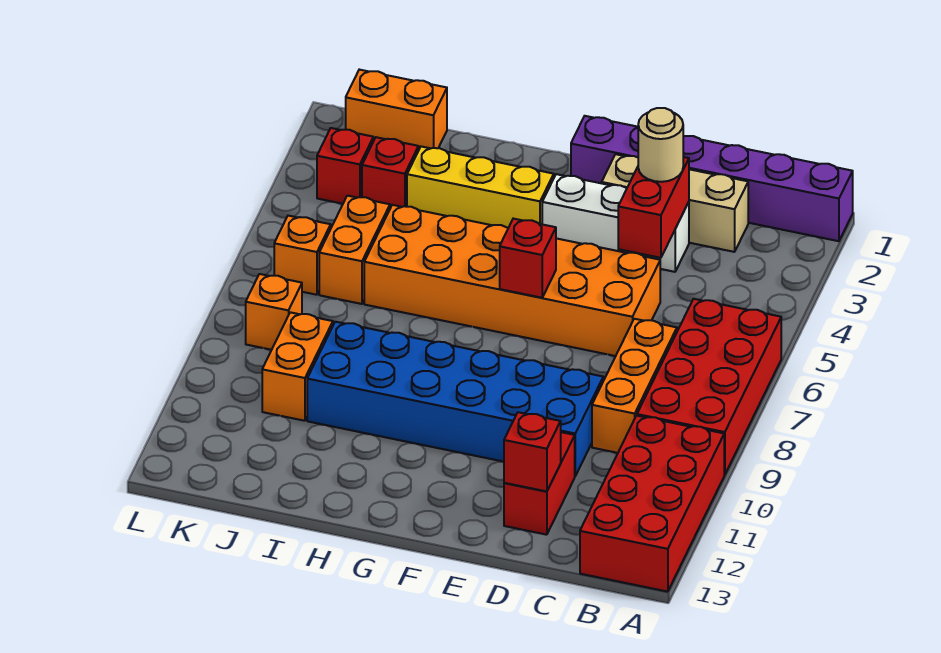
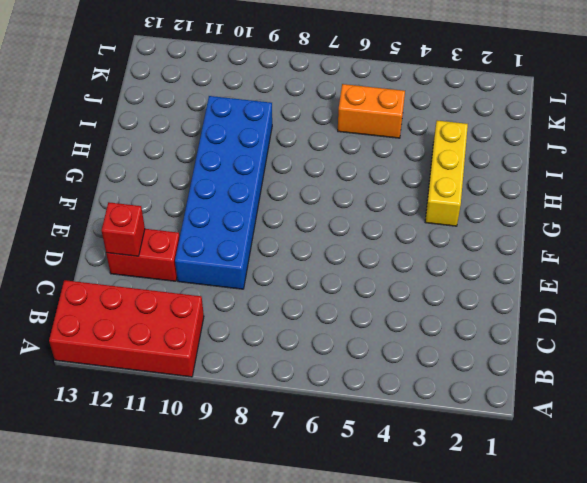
none -> purple brick A1:F1 level 1
none -> red brick A6:B9 level 1
none -> tan brick C2:E2 level 1

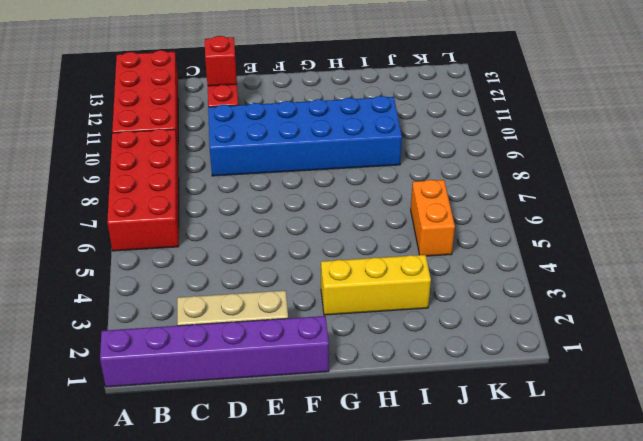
none -> orange brick C7:C9 level 1
none -> white brick D3:F3 level 1
none -> orange brick D5:I6 level 1

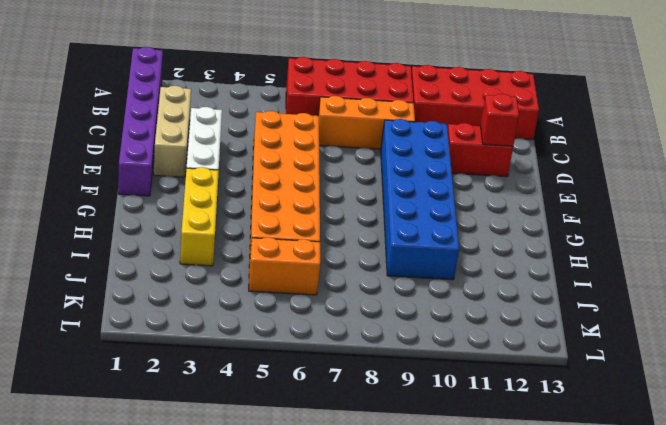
none -> orange brick J1:K1 level 1
none -> red brick J3 level 1
none -> orange brick J9:J10 level 1

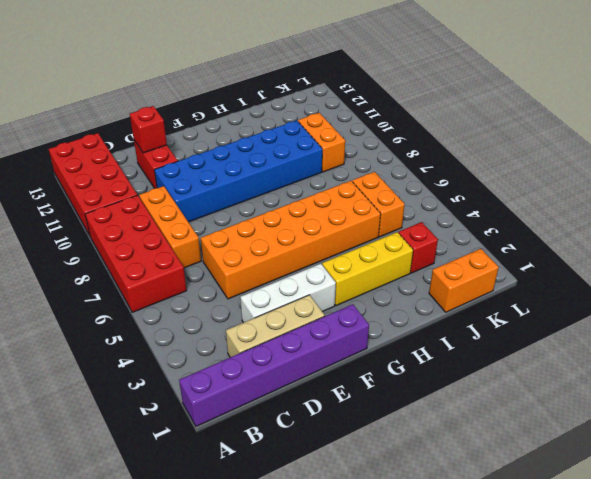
none -> red brick K3 level 1
none -> orange brick K6 level 1
none -> orange brick K8 level 1

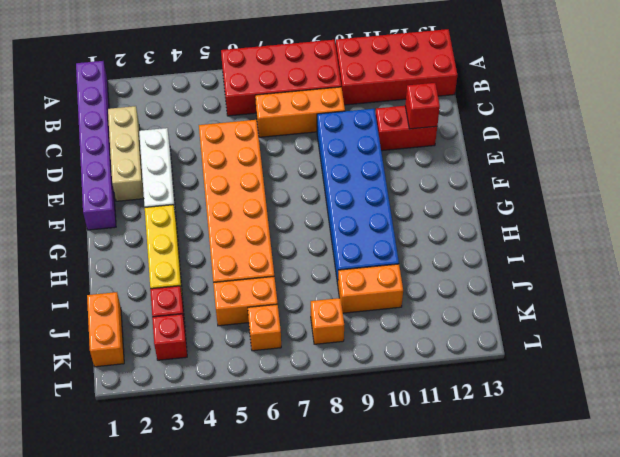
none -> red brick D3:D4 level 2
none -> red brick F6 level 2
none -> tan round brick D3 level 3

